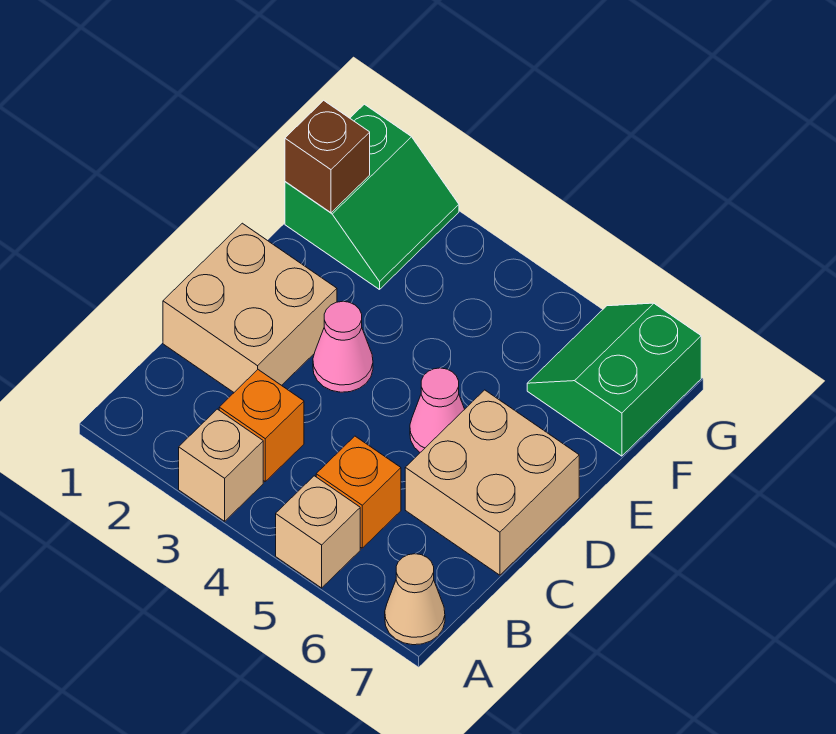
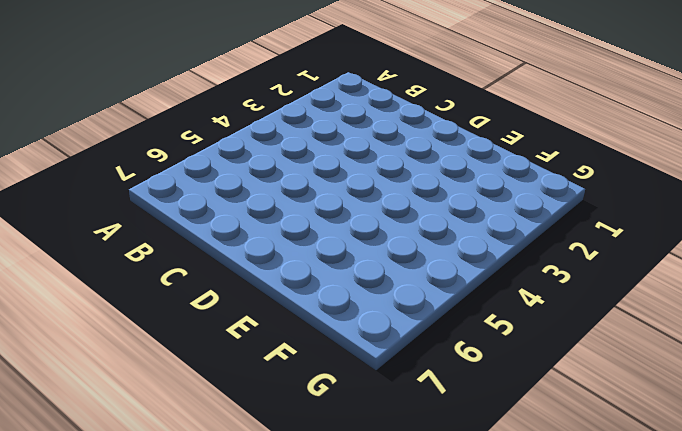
none -> tan brick A3 level 1
none -> tan brick A5 level 1
none -> tan cone A7 level 1

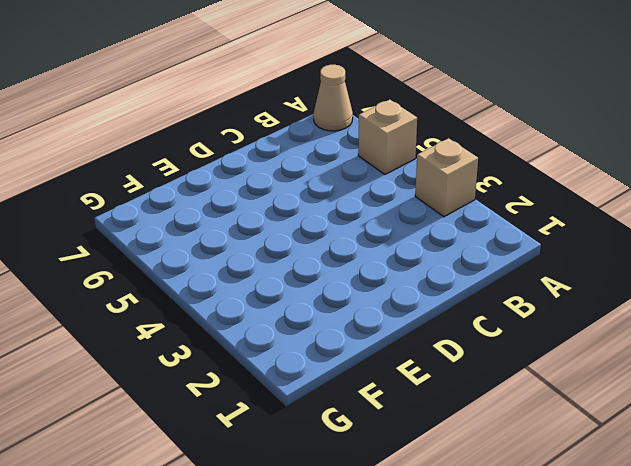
none -> orange brick B3 level 1
none -> orange brick B5 level 1
none -> tan brick C1:D2 level 1

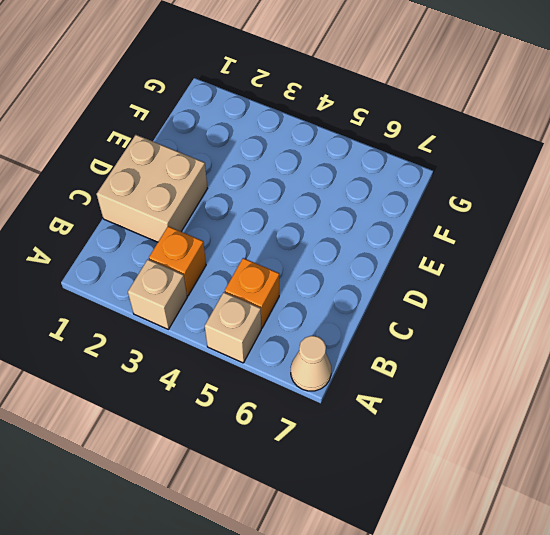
none -> tan brick C6:D7 level 1
none -> pink cone D3 level 1
none -> pink cone D5 level 1

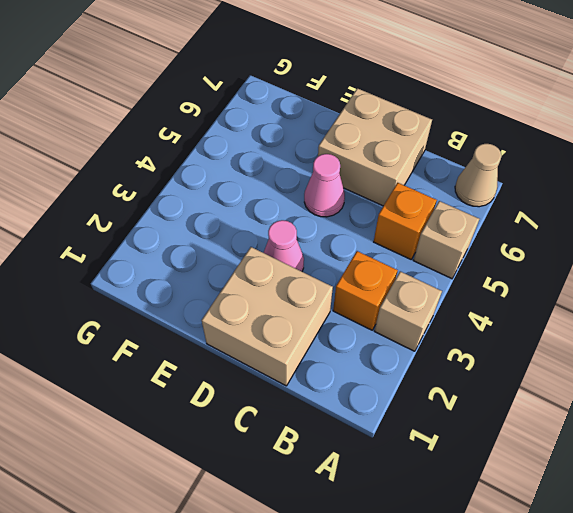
none -> green slope F1:G2 level 1 top 1
none -> green slope F6:G7 level 1 top 7
none -> brown brick F1 level 2

